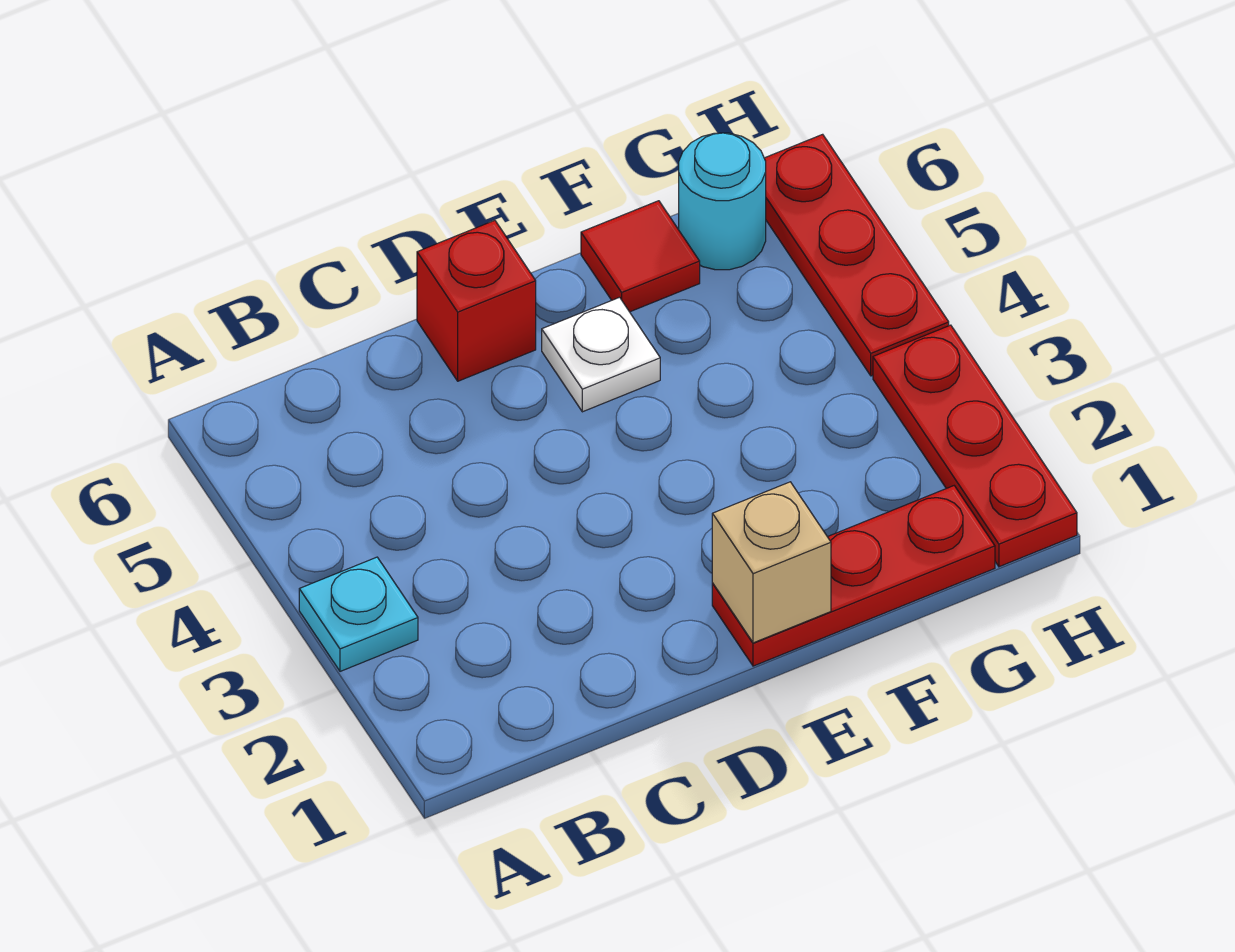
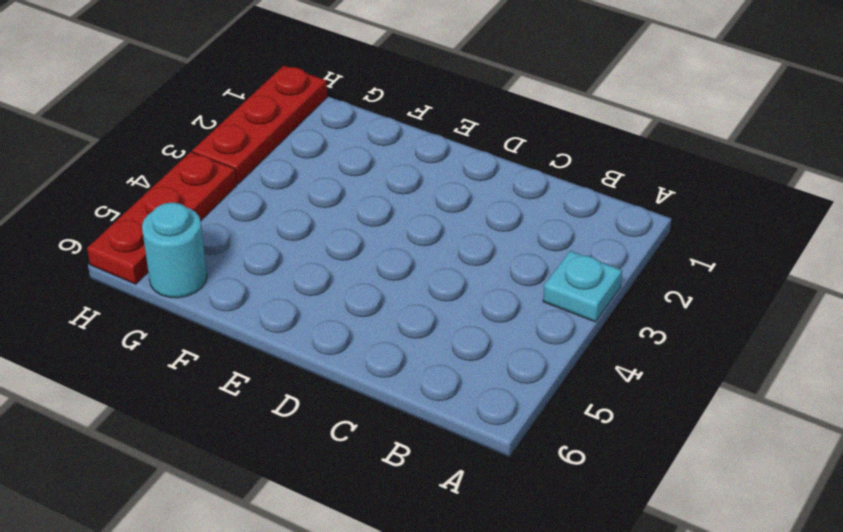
none -> red brick D6 level 1
none -> red plate E1:G1 level 1

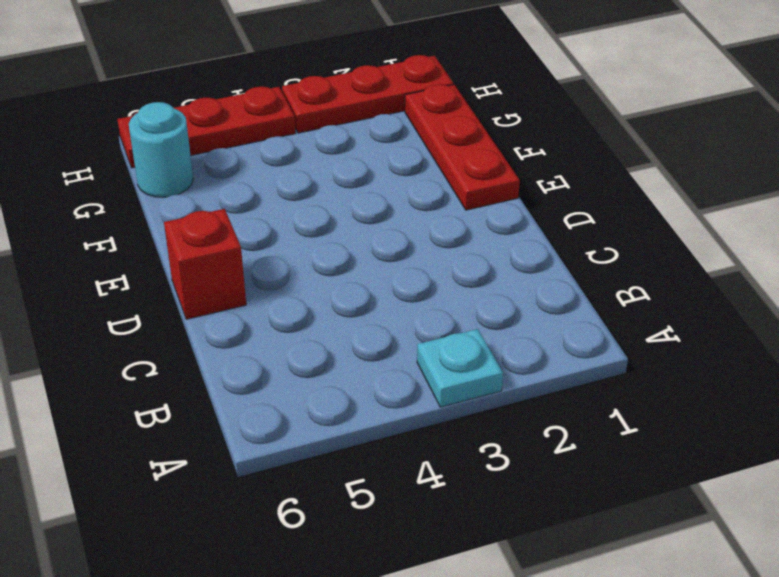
none -> white plate E5 level 1
none -> red tile F6 level 1

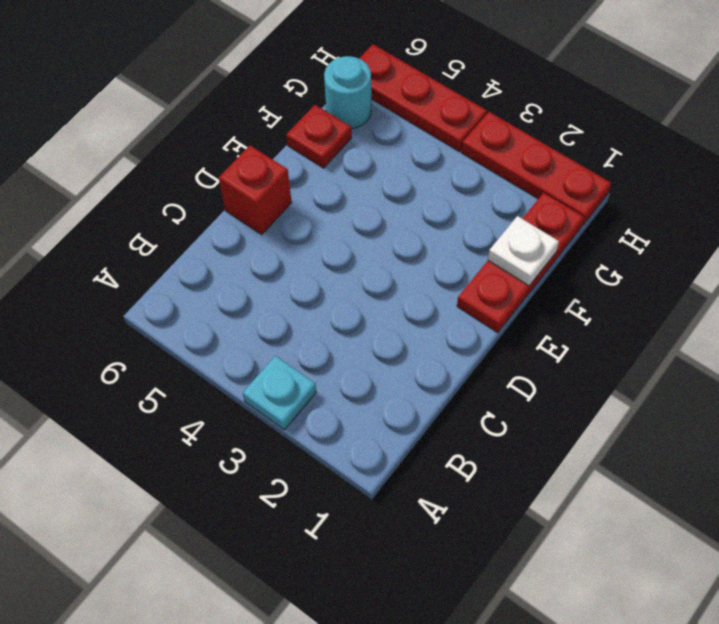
white plate F1 level 2 -> white plate E5 level 1
red plate F6 level 1 -> red tile F6 level 1
none -> tan brick E1 level 2

